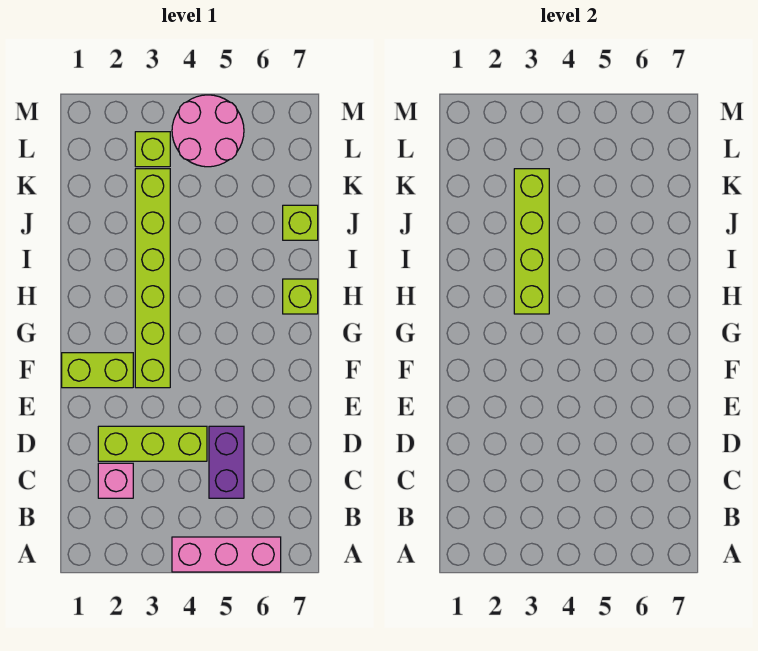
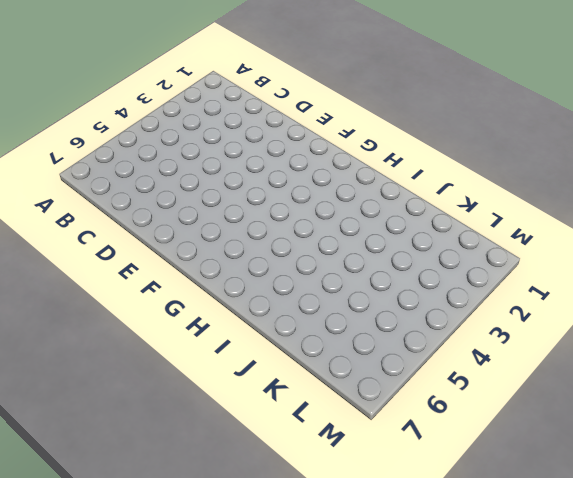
none -> pink brick A4:A6 level 1
none -> pink brick C2 level 1

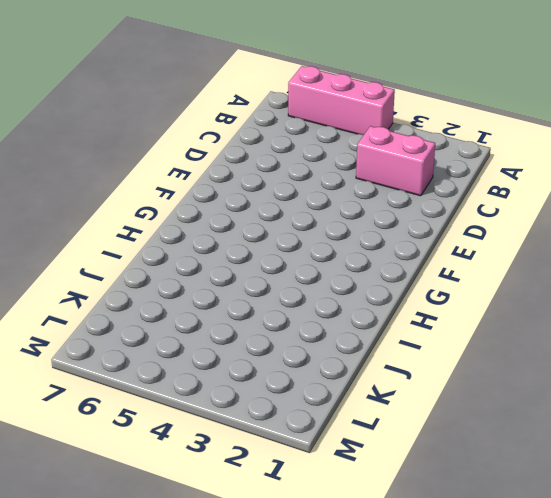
pink brick C2:C3 level 1 -> pink brick C2 level 1
none -> purple brick C5:D5 level 1
none -> lime brick D2:D4 level 1

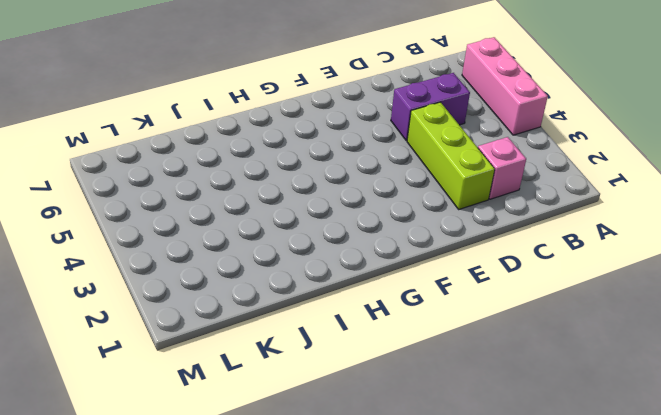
none -> lime brick F1:F2 level 1
none -> lime brick F3:K3 level 1

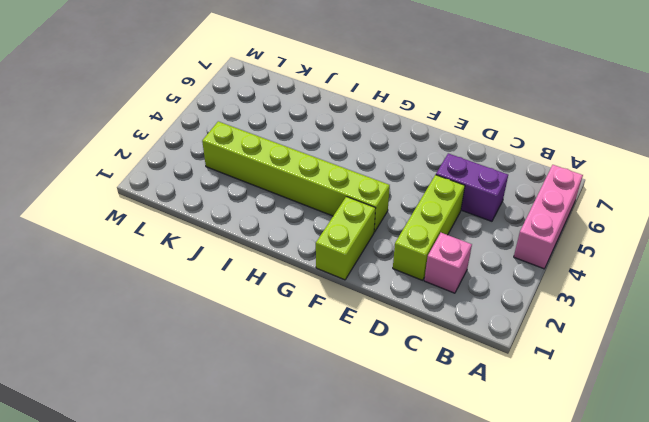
none -> lime brick H7 level 1
none -> lime brick J7 level 1

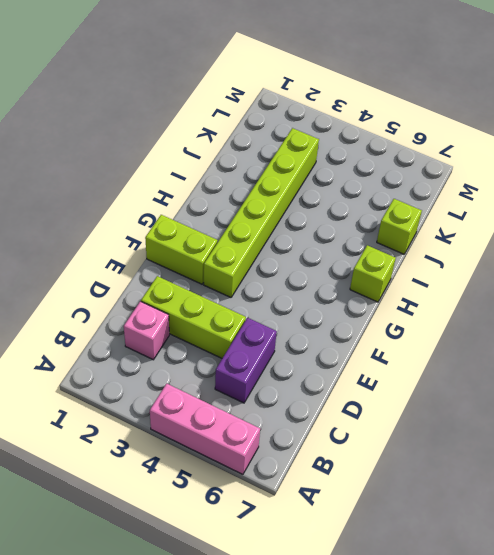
none -> lime brick L3 level 1
none -> pink round brick L4:M5 level 1

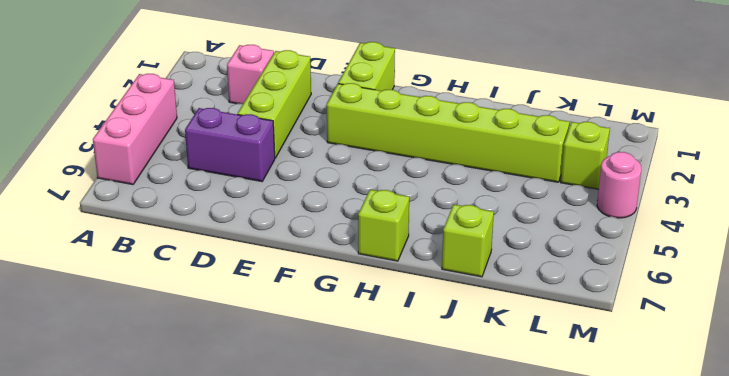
pink round brick M4 level 1 -> pink round brick L4:M5 level 1
none -> lime brick H3:K3 level 2

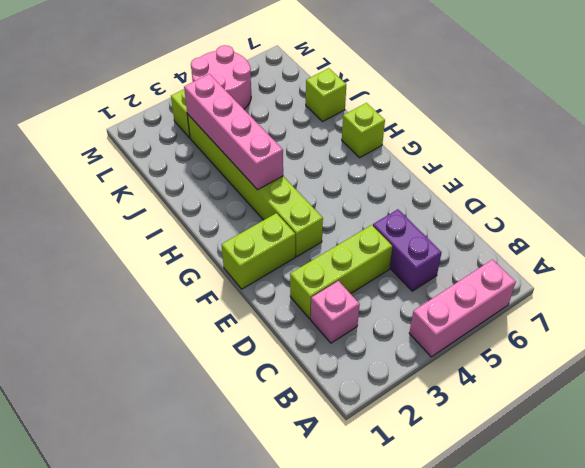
pink brick H3:K3 level 2 -> lime brick H3:K3 level 2

